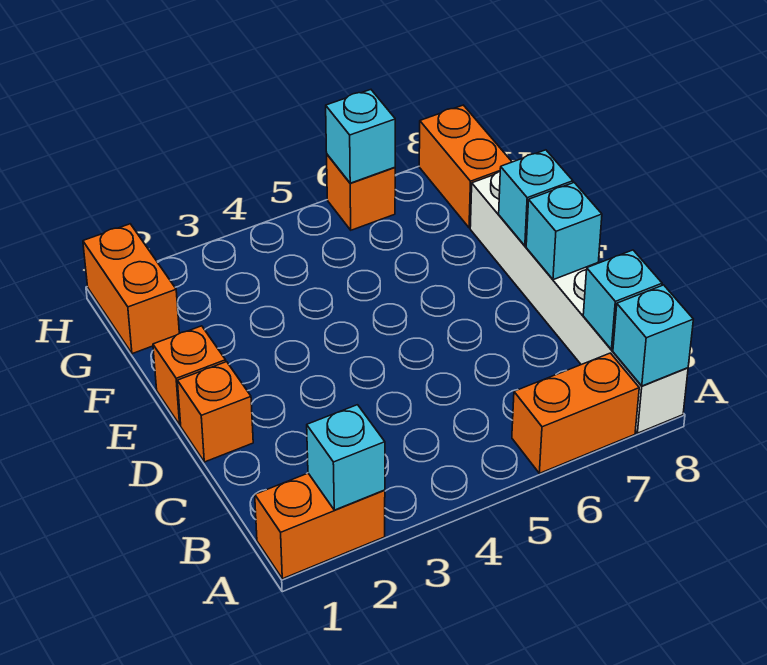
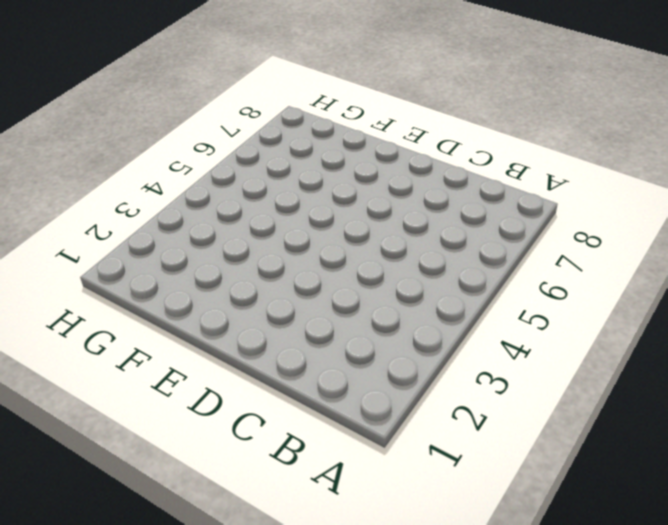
none -> orange brick A1:A2 level 1
none -> orange brick A6:A7 level 1
none -> white brick A8:F8 level 1

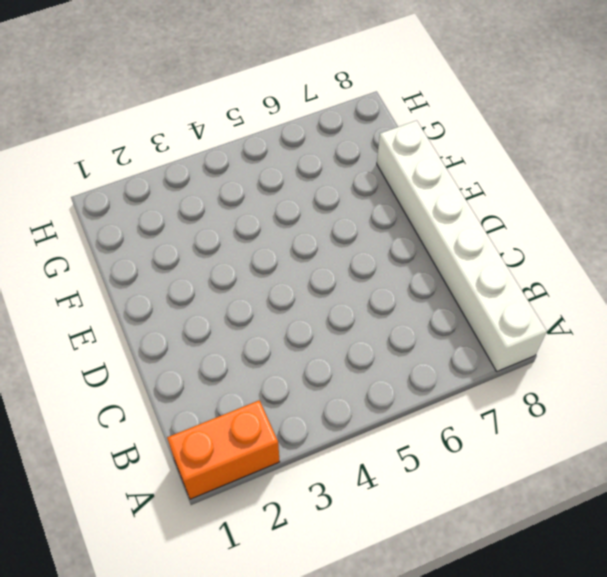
none -> orange brick A6:A7 level 1
none -> orange brick D1 level 1
none -> orange brick E1 level 1

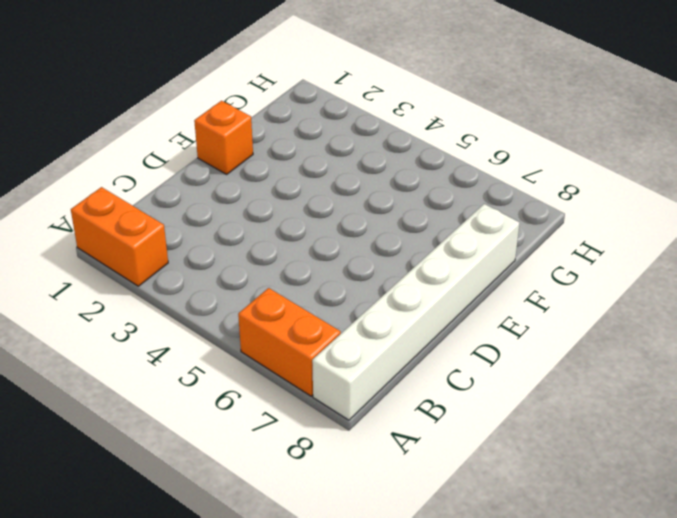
none -> orange brick D1 level 1
none -> orange brick G1:H1 level 1
none -> orange brick G8:H8 level 1

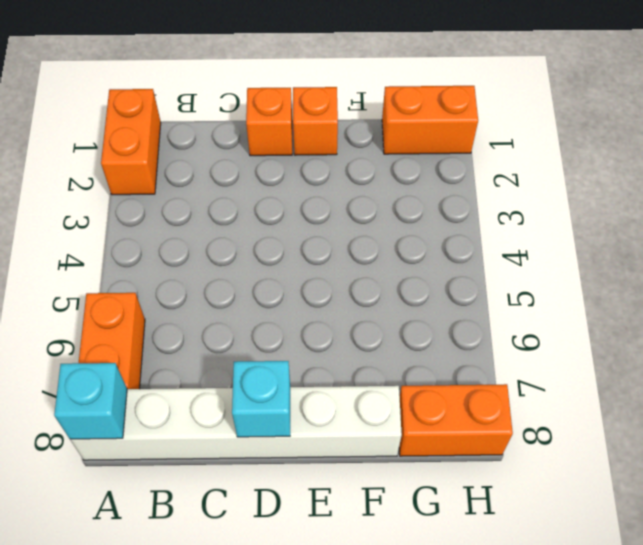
none -> orange brick H6 level 1
none -> cyan brick A2 level 2
none -> cyan brick B8 level 2

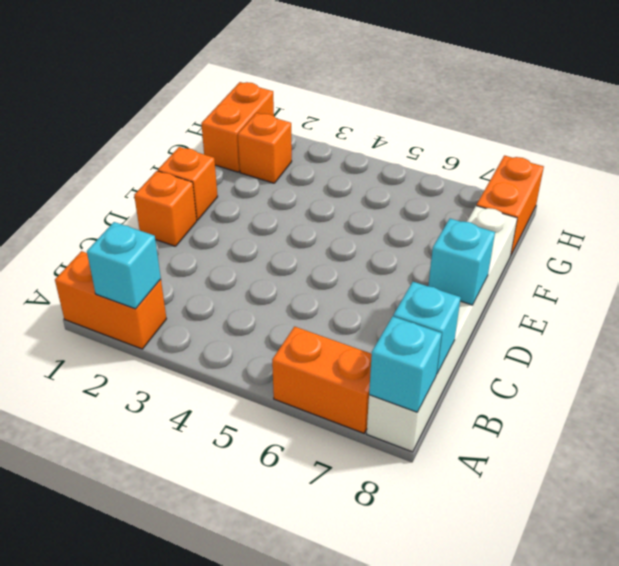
orange brick G2 level 1 -> orange brick H6 level 1
none -> cyan brick E8 level 2
none -> cyan brick H6 level 2

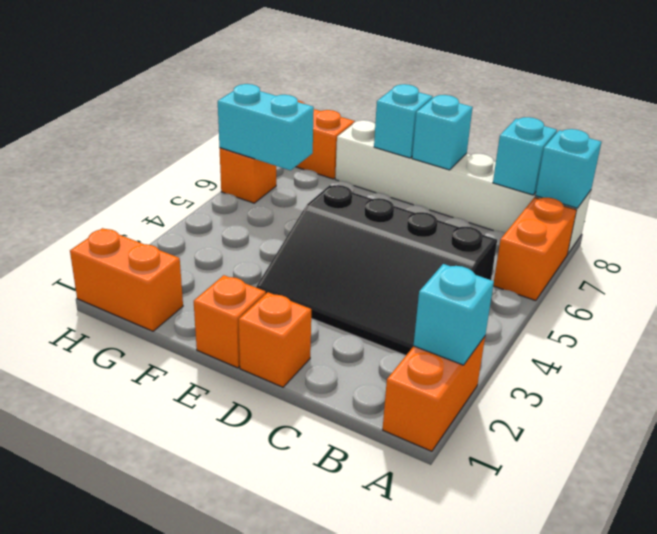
black slope B3:E5 level 1 top 5 -> none
cyan brick G6:H6 level 2 -> cyan brick H6 level 2

